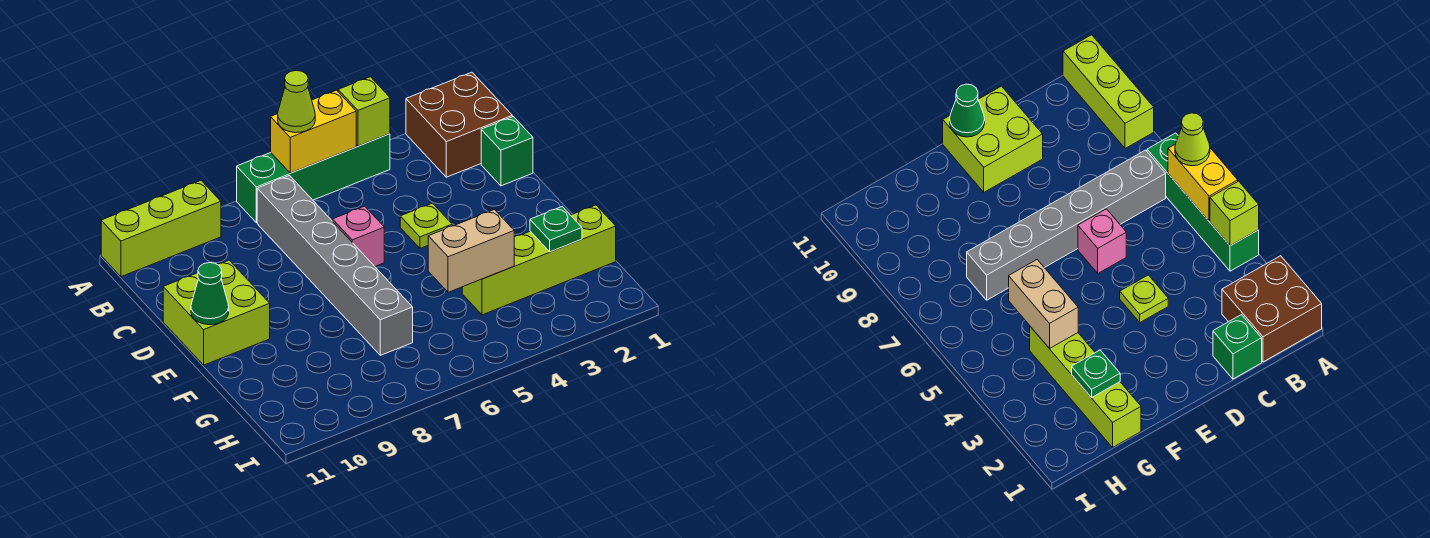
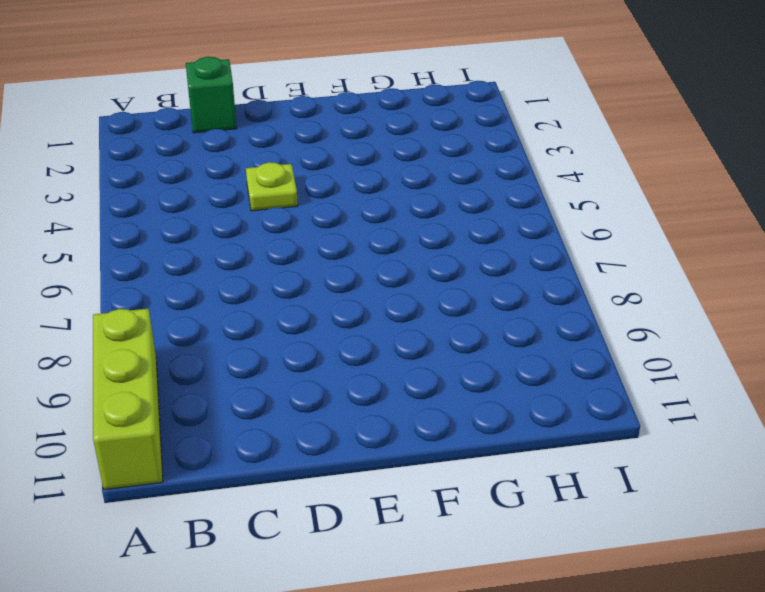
none -> brown brick A1:B2 level 1
none -> green brick A4:A7 level 1
none -> grey brick B7:G7 level 1

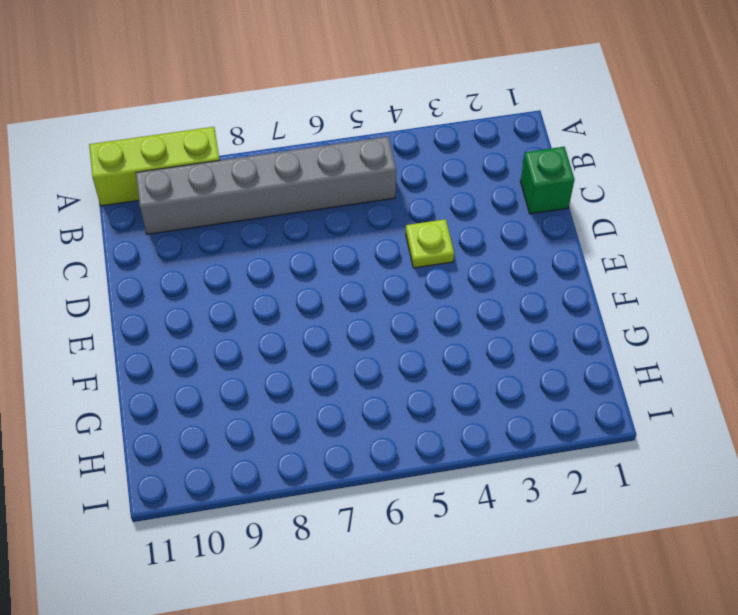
grey brick B5:B10 level 1 -> grey brick B7:G7 level 1
none -> brown brick A1:B2 level 1
none -> green brick A4:A7 level 1
none -> pink brick D6 level 1

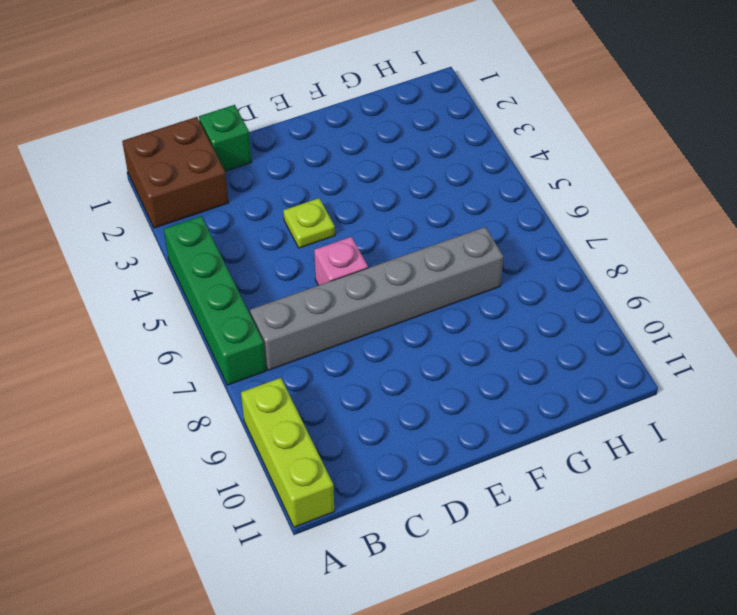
none -> lime brick D10:E11 level 1
none -> lime brick G1:G4 level 1
none -> lime brick A4 level 2

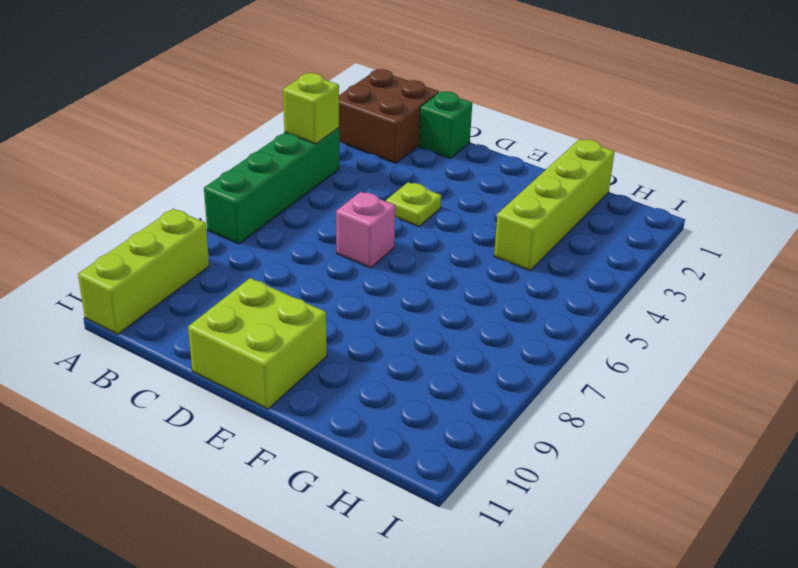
none -> grey brick B7:G7 level 1
none -> yellow brick A5:A6 level 2
none -> green cone E11 level 2

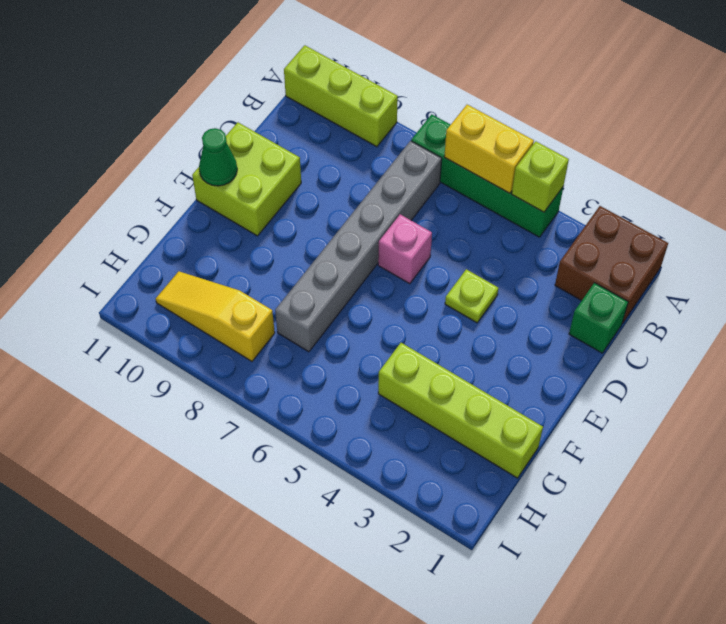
yellow slope H8:H10 level 1 top 8 -> none
none -> green plate G2 level 2
none -> tan brick G4:G5 level 2
none -> lime cone A6 level 3

